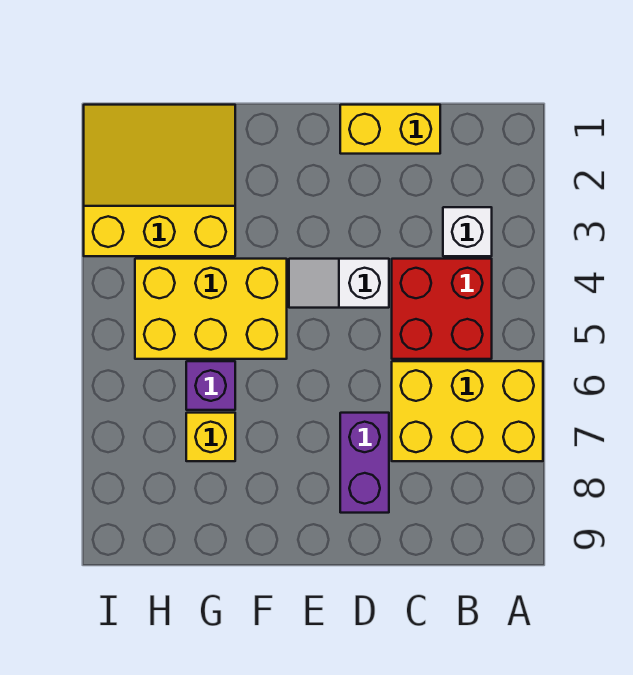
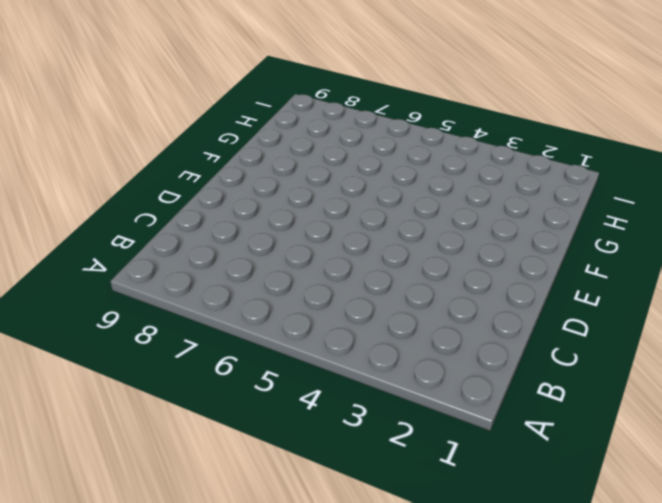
none -> yellow brick A6:C7 level 1
none -> white brick B3 level 1

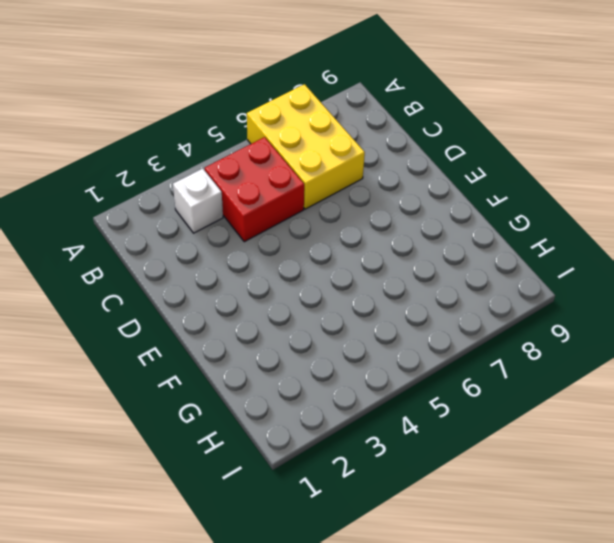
none -> yellow brick C1:D1 level 1
none -> white slope D4:E4 level 1 top D

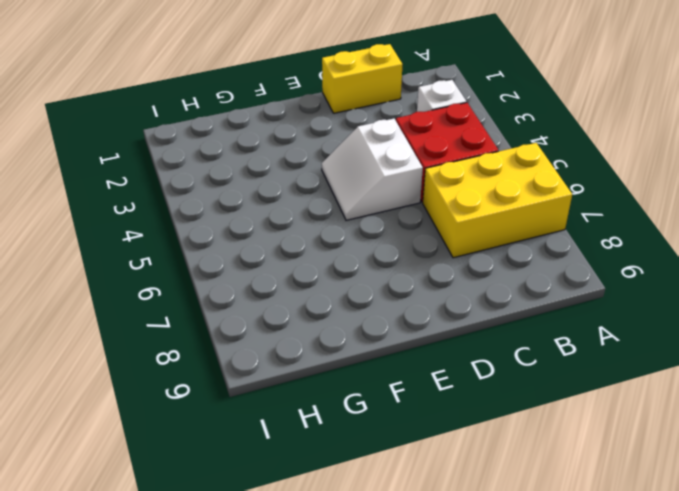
white slope D4:E5 level 1 top D -> white slope D4:E4 level 1 top D
none -> purple brick D7:D8 level 1
none -> yellow brick F4:H5 level 1

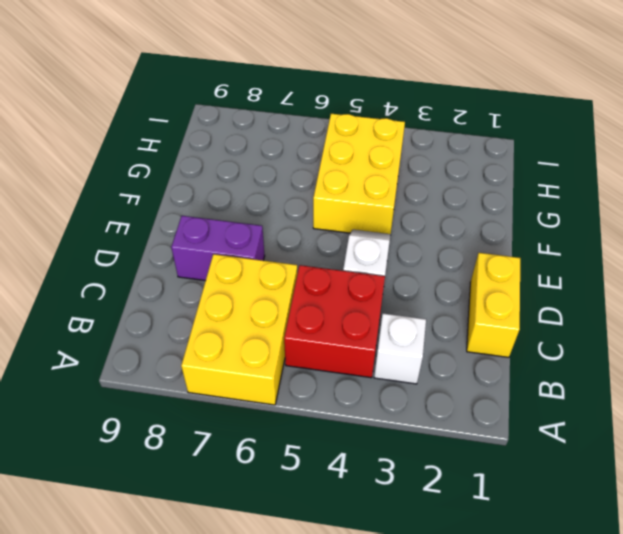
none -> yellow slope G1:I3 level 1 top 3
none -> purple brick G6 level 1

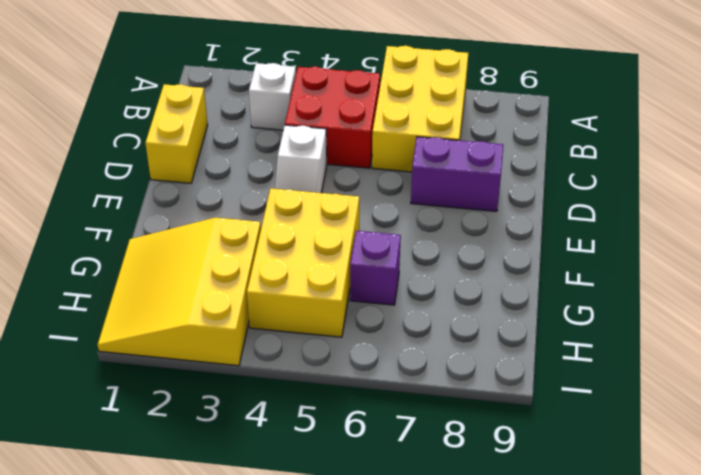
none -> yellow brick G7 level 1

